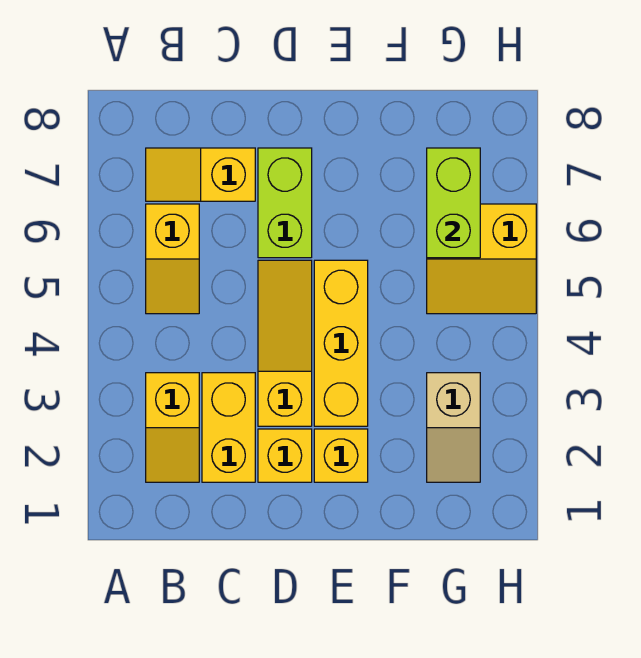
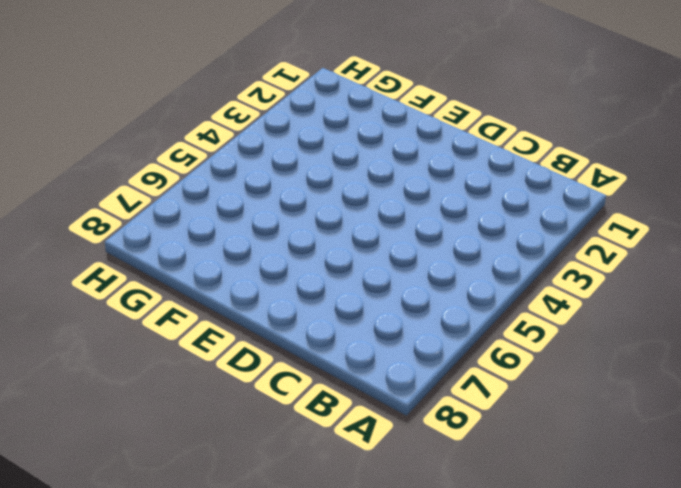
none -> yellow slope B2:B3 level 1 top 3
none -> yellow slope B5:B6 level 1 top 6
none -> yellow slope B7:C7 level 1 top C

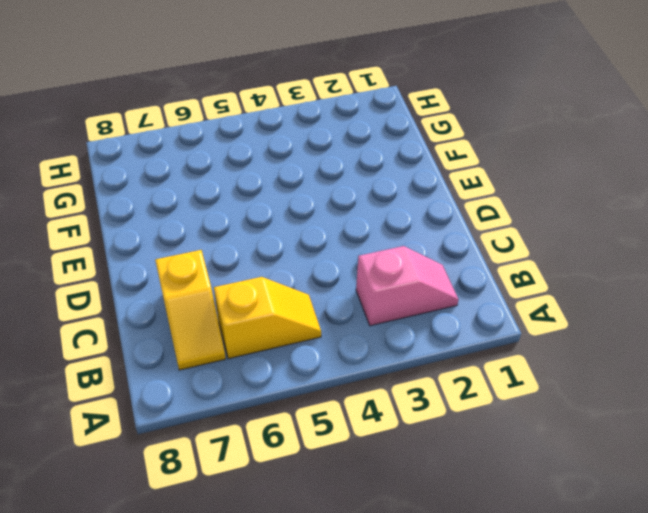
pink slope B2:B3 level 1 top 3 -> yellow slope B2:B3 level 1 top 3
none -> yellow brick C2:C3 level 1
none -> yellow brick D2 level 1
none -> yellow slope D3:D5 level 1 top 3

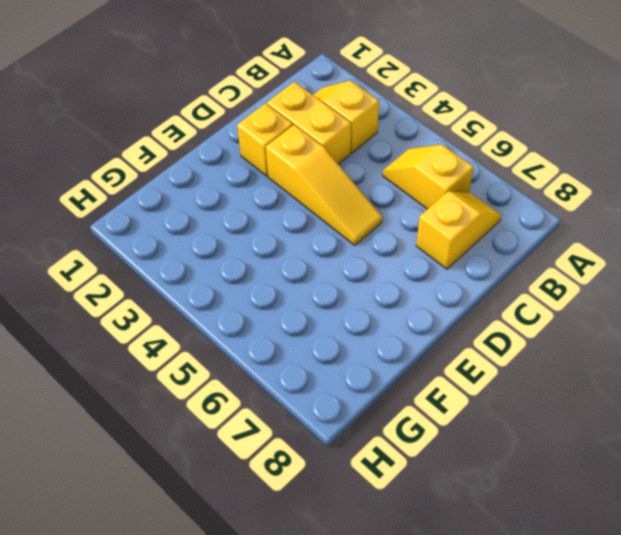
none -> lime brick D6:D7 level 1
none -> yellow brick E2 level 1
none -> yellow brick E3:E5 level 1

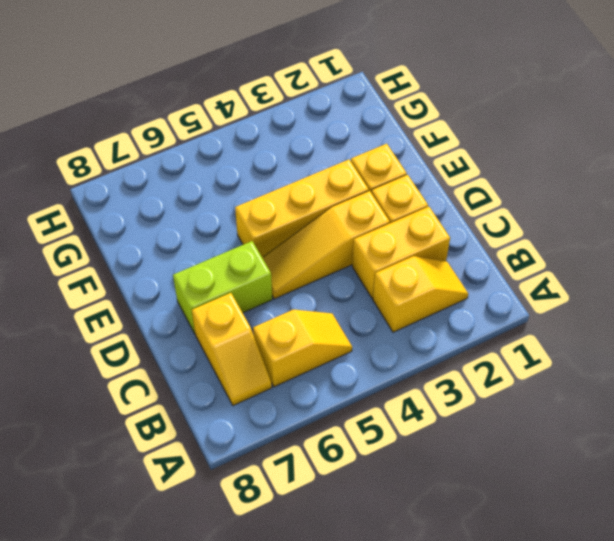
none -> tan slope G2:G3 level 1 top 3
none -> yellow slope G5:H6 level 1 top 6
none -> lime brick G6:G7 level 2

